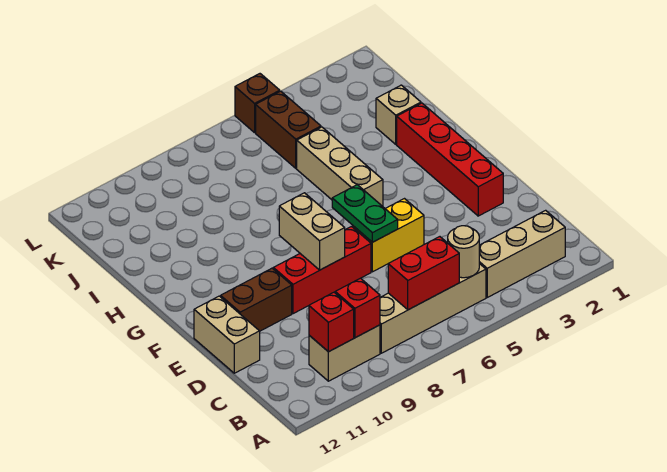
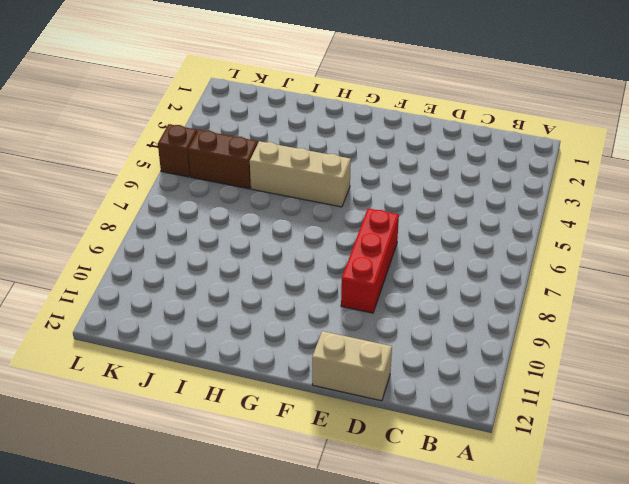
none -> tan brick B2:B4 level 1
none -> tan brick B5:B8 level 1
none -> tan brick B9:B10 level 1

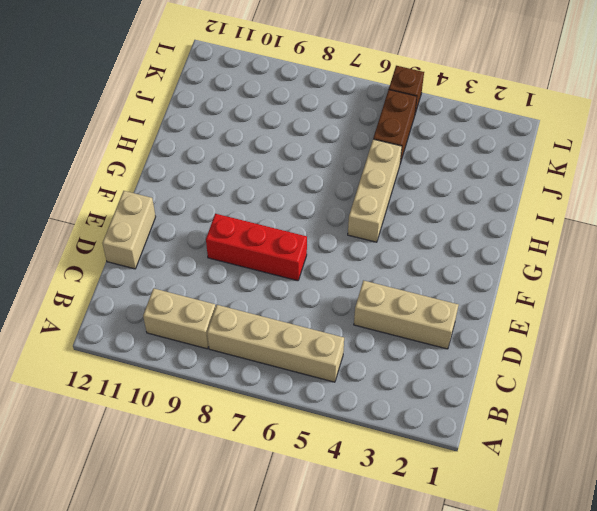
tan brick D2:D4 level 1 -> tan brick B2:B4 level 1
none -> red brick E2:H2 level 1
none -> yellow brick E5:E6 level 1
none -> brown brick E10:E11 level 1

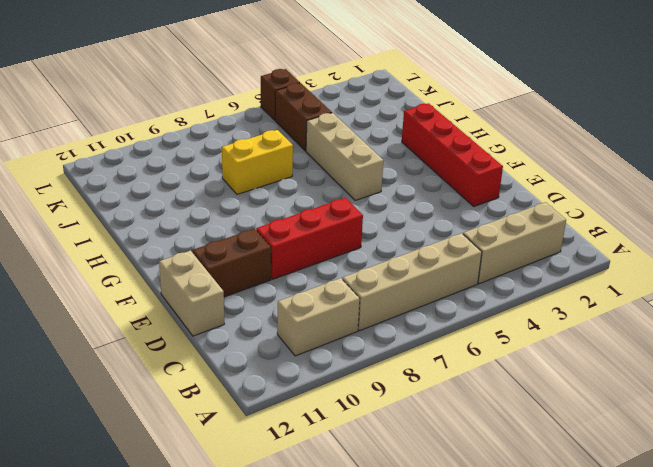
yellow brick I7:I8 level 1 -> yellow brick E5:E6 level 1
none -> tan brick I2 level 1
none -> tan round brick B5 level 2
none -> red brick B6:B7 level 2

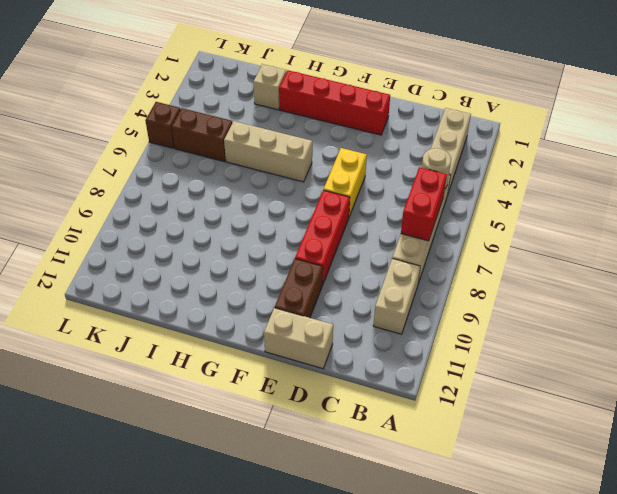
none -> red brick B9 level 2
none -> red brick B10 level 2
none -> green plate E6:F6 level 2

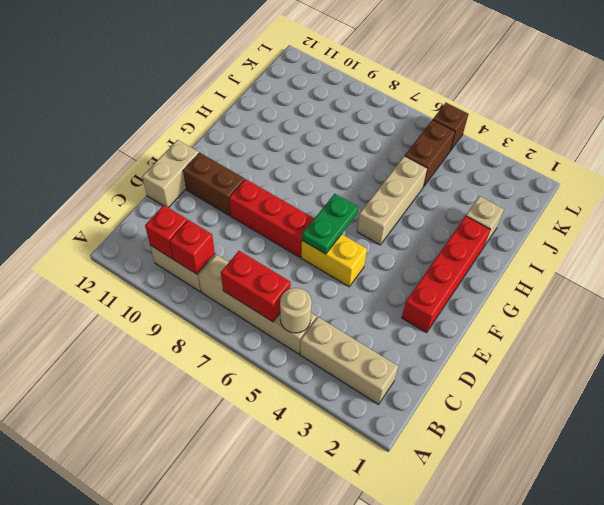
none -> tan brick E8:F8 level 2

